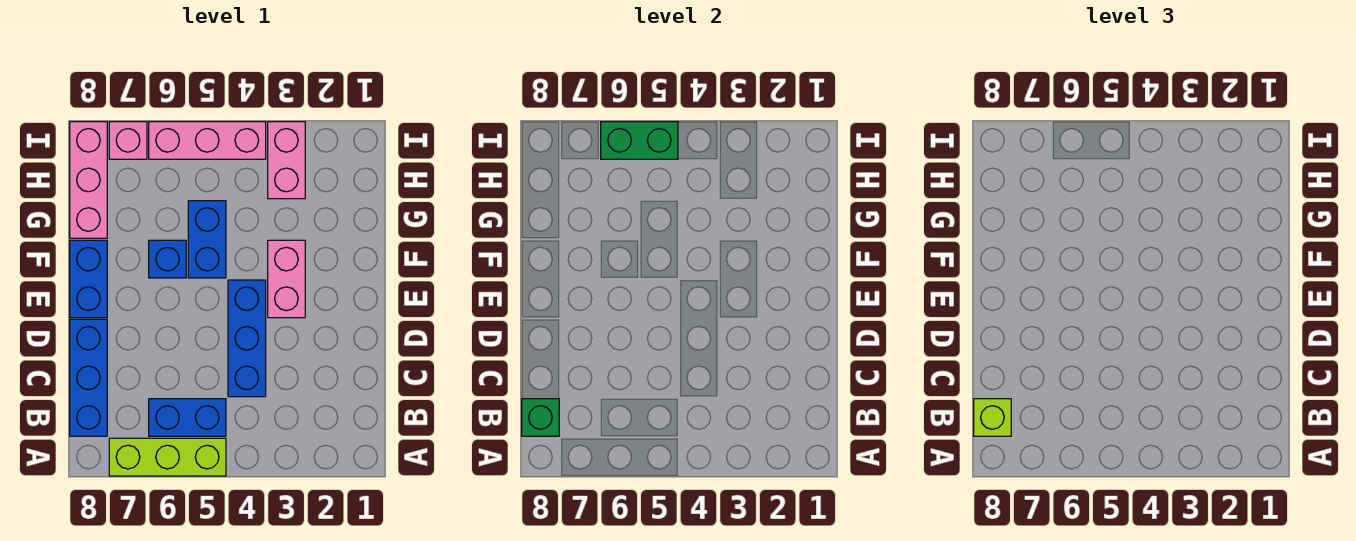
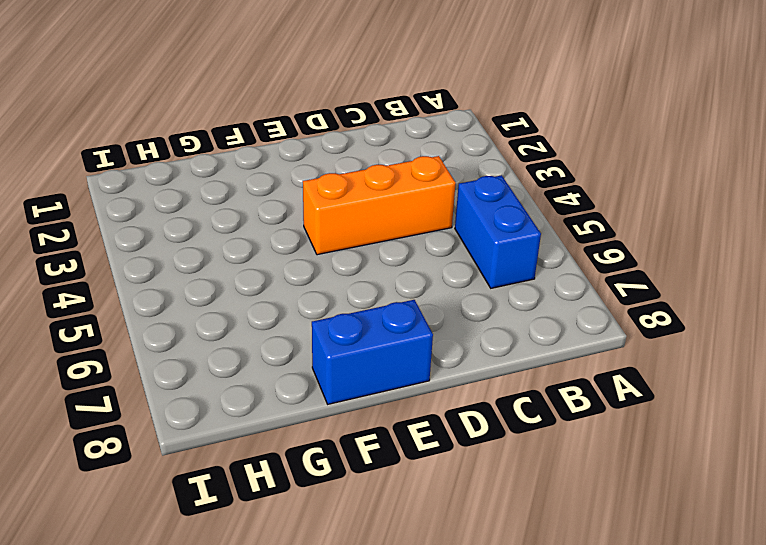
orange brick C4:E4 level 1 -> blue brick C4:E4 level 1
none -> lime brick A5:A7 level 1
none -> blue brick B8:D8 level 1
none -> pink brick E3:F3 level 1

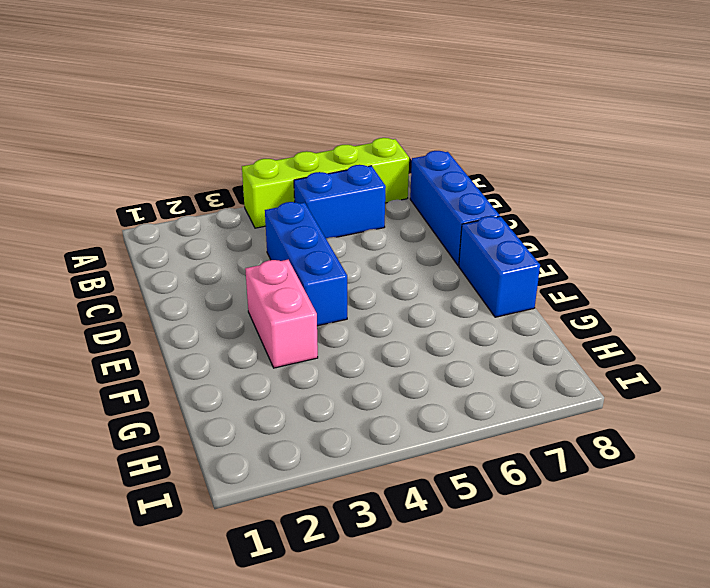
lime brick A4:A7 level 1 -> lime brick A5:A7 level 1
none -> blue brick F5:G5 level 1
none -> blue brick F6 level 1
none -> pink brick G8:I8 level 1

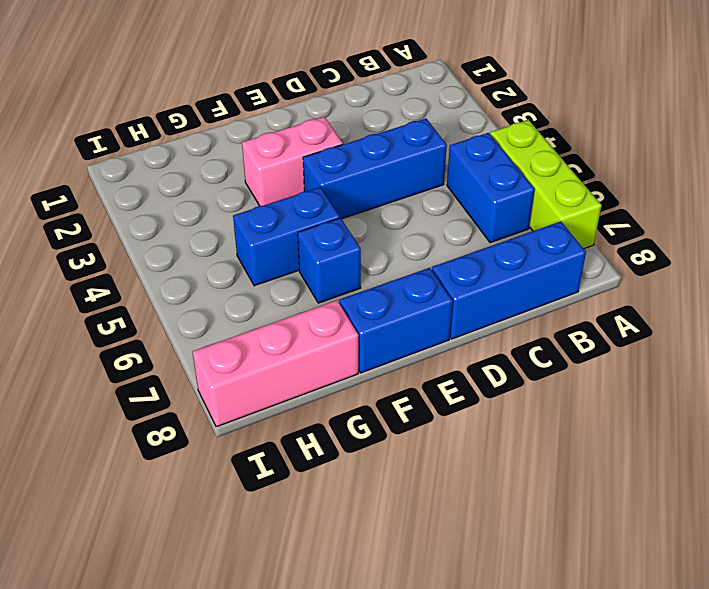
none -> pink brick H3:I3 level 1
none -> pink brick I4:I6 level 1
none -> pink brick I7 level 1

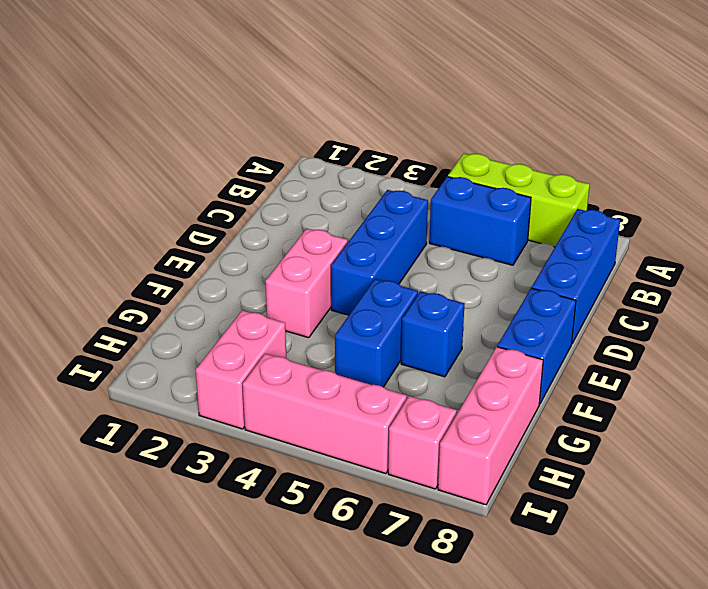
none -> green brick B8 level 2
none -> green brick I5:I6 level 2
none -> lime brick B8 level 3

